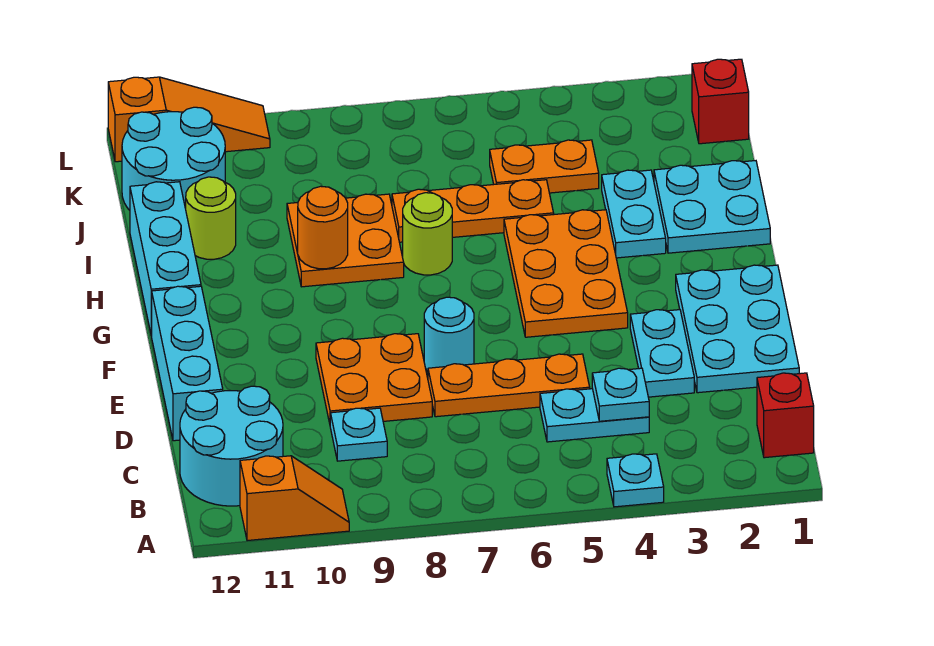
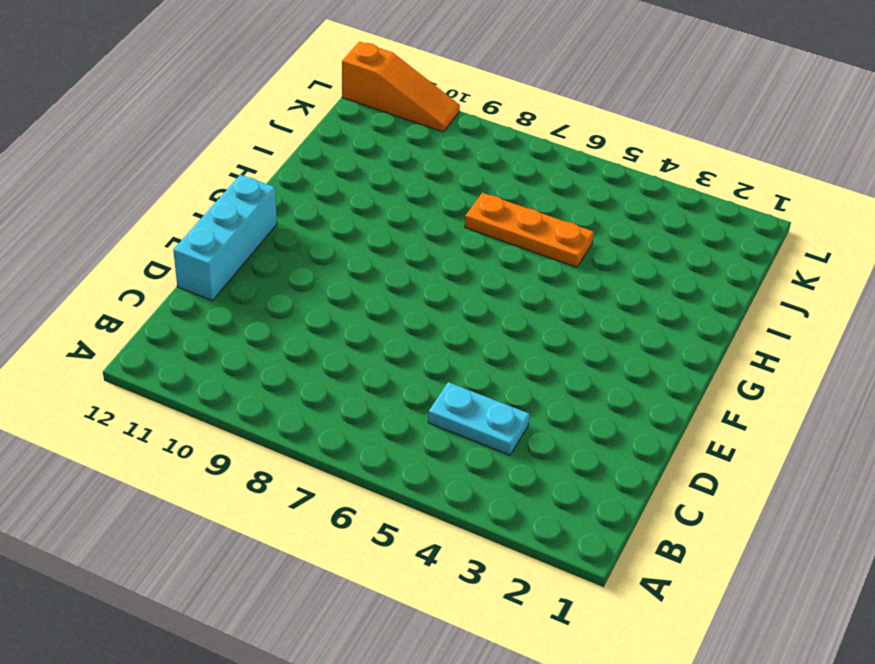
none -> cyan plate A4 level 1
none -> orange slope A10:A11 level 1 top 11
none -> red brick B1 level 1

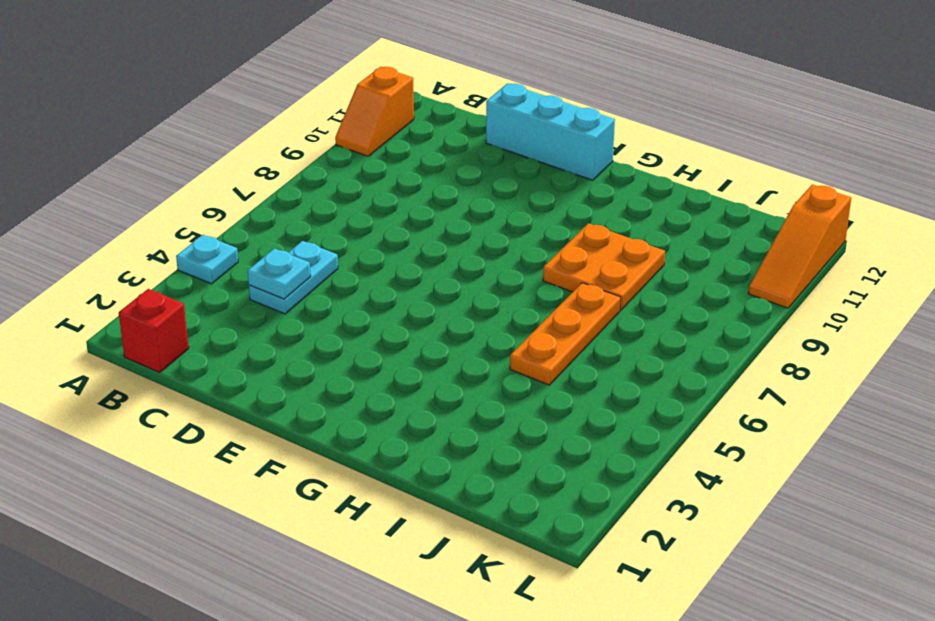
none -> cyan round brick B11:C12 level 1
none -> cyan plate C9 level 1
none -> cyan plate D1:F2 level 1

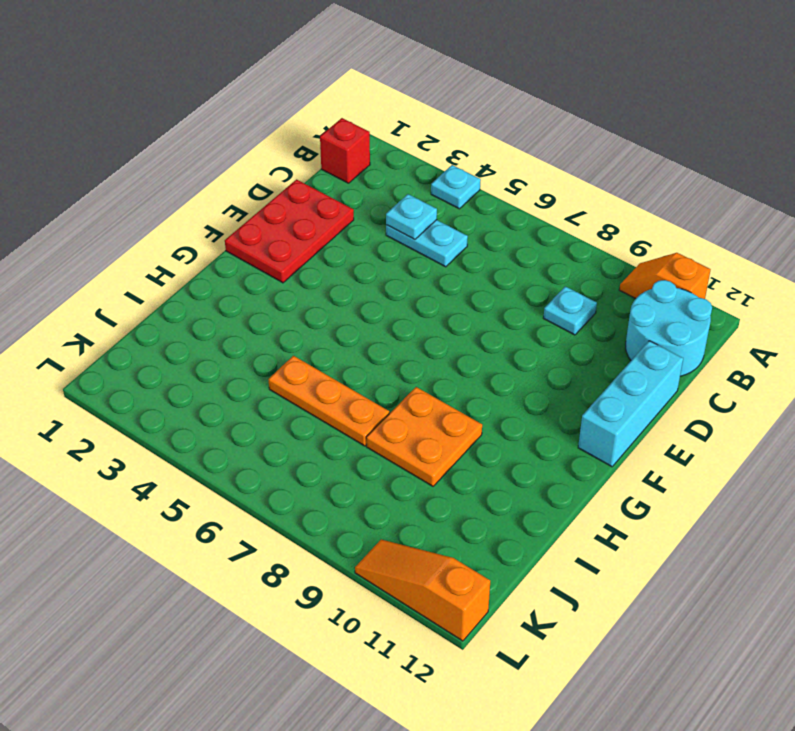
red plate D1:F2 level 1 -> cyan plate D1:F2 level 1
none -> cyan plate D3:E3 level 1
none -> orange plate D5:D7 level 1
none -> orange plate D8:E9 level 1

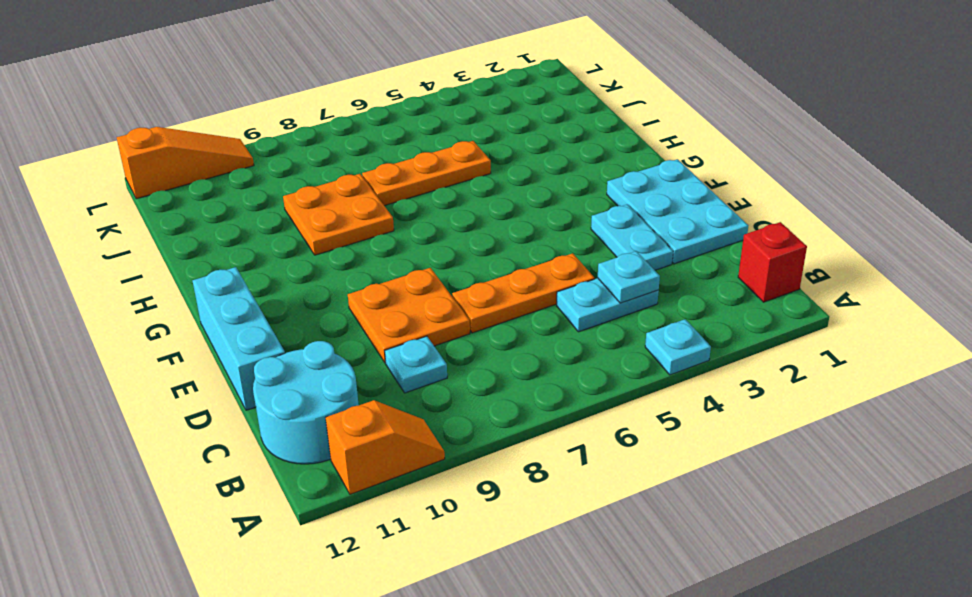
none -> cyan round brick E7 level 1
none -> orange plate F4:H5 level 1
none -> cyan brick G12:I12 level 1

